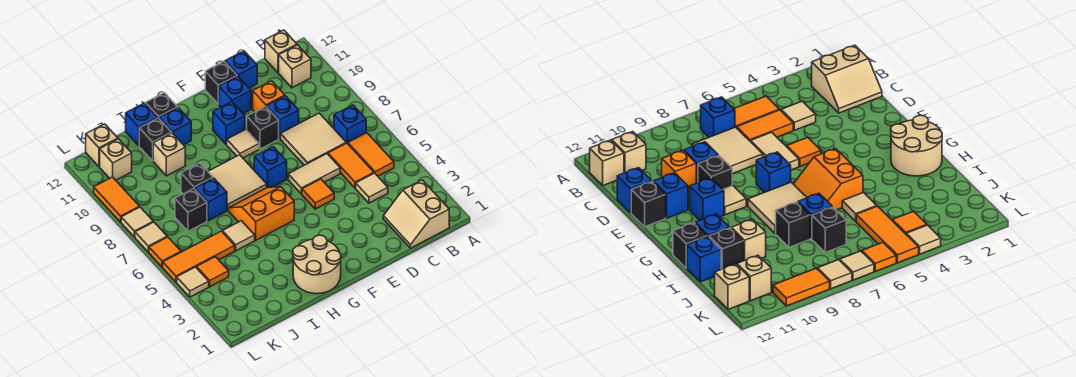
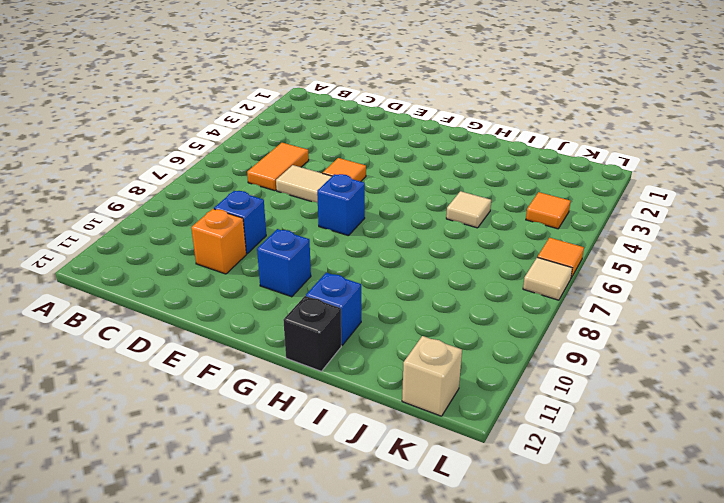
none -> tan slope B1:C2 level 1 top B
none -> orange tile B5:B6 level 1
none -> blue brick B7 level 1
none -> tan brick B11 level 1

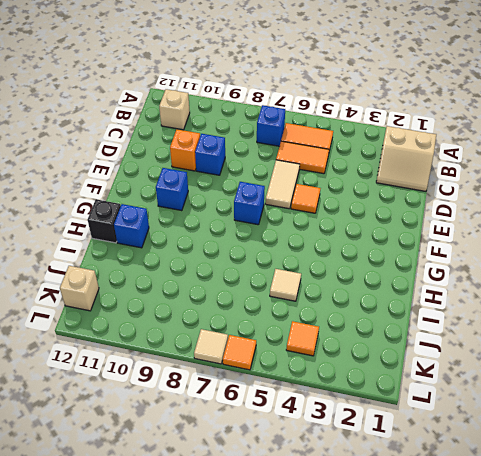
none -> tan brick B12 level 1
none -> tan tile C4 level 1
none -> tan tile C7:D8 level 1
none -> blue brick D12 level 1

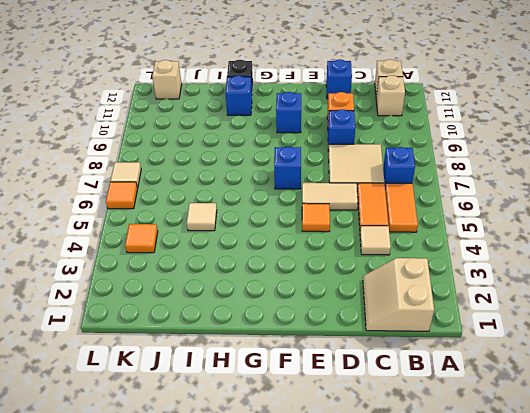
none -> black brick E9 level 1
none -> blue brick E11 level 1
none -> black brick E12 level 1
none -> tan tile F9 level 1

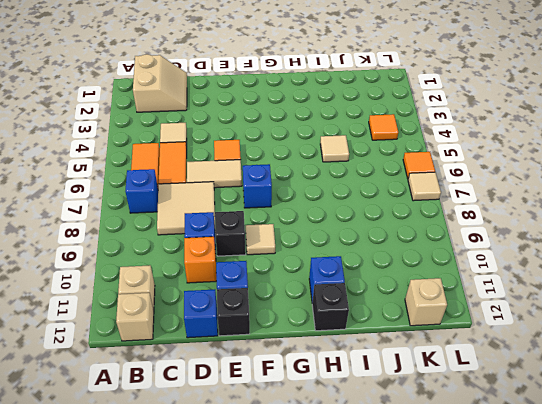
none -> blue brick F10 level 1
none -> tan round brick G1:H2 level 1
none -> orange slope G5:H6 level 1 top 5
none -> tan tile G7:H8 level 1

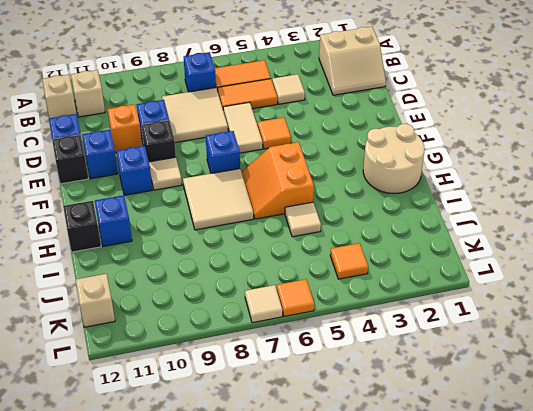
none -> blue brick I7 level 1
none -> black brick I8 level 1
none -> tan brick I10 level 1
none -> black brick I11 level 1

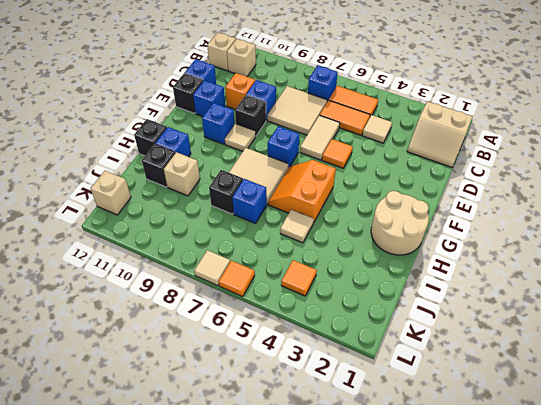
none -> blue brick I12 level 1
none -> orange tile J5:L5 level 1
none -> black brick J7 level 1
none -> tan brick K11 level 1

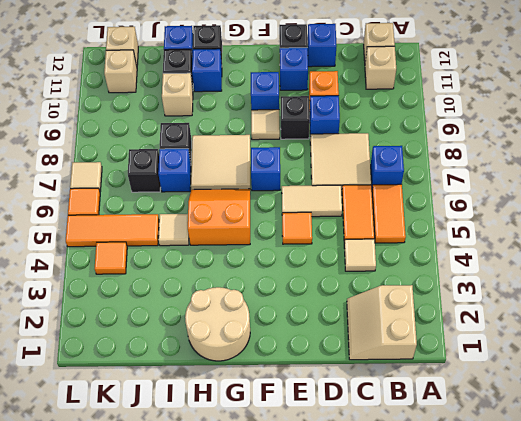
none -> tan tile L4 level 1
none -> tan tile L8 level 1
none -> orange tile L9:L10 level 1

